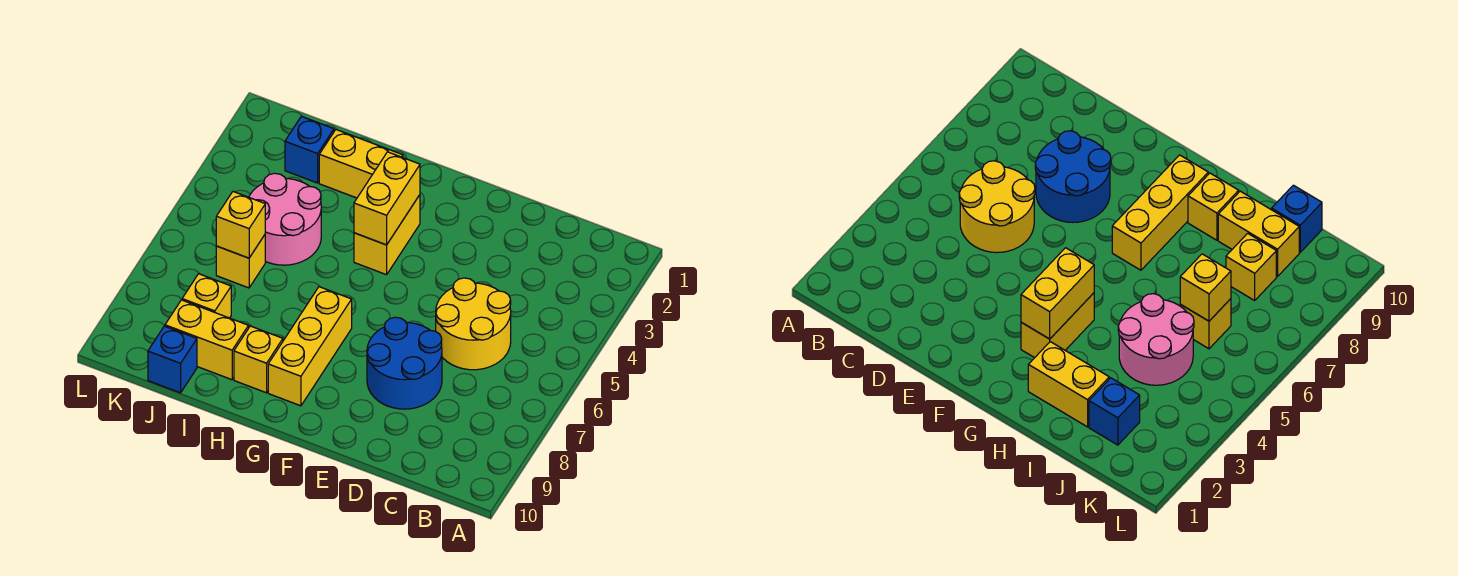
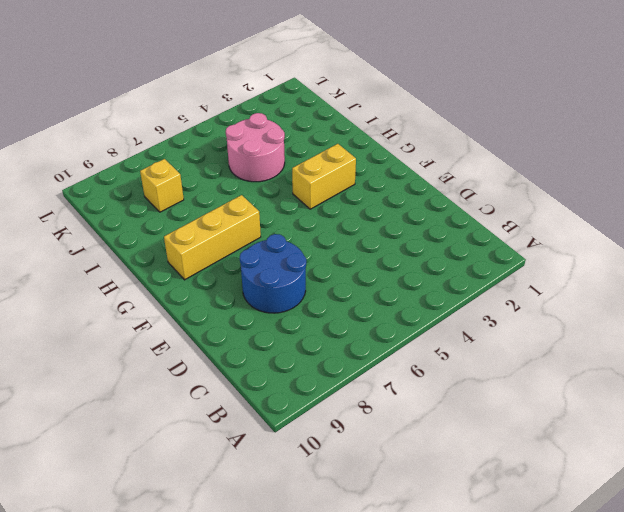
none -> yellow round brick C5:D6 level 1
none -> yellow brick H2:I2 level 1
none -> yellow brick H9 level 1

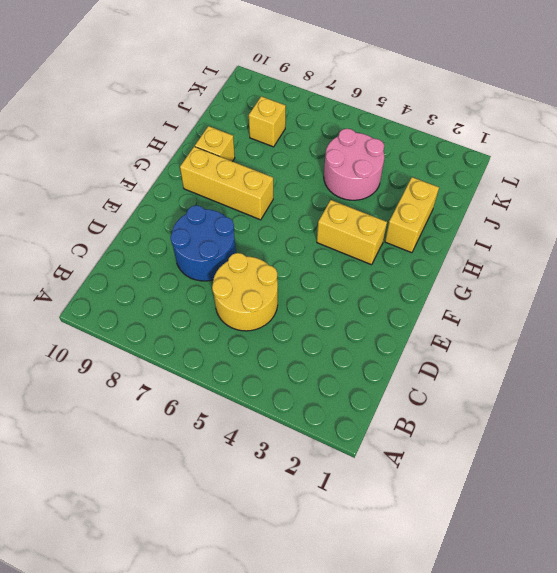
none -> yellow brick I9:J9 level 1
none -> blue brick J2 level 1
none -> yellow brick J6 level 1

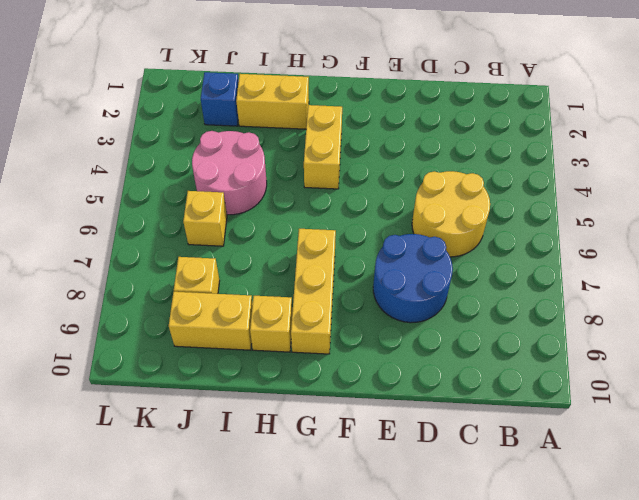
none -> blue brick J10 level 1
none -> yellow brick G3:G4 level 2
none -> yellow brick J6 level 2

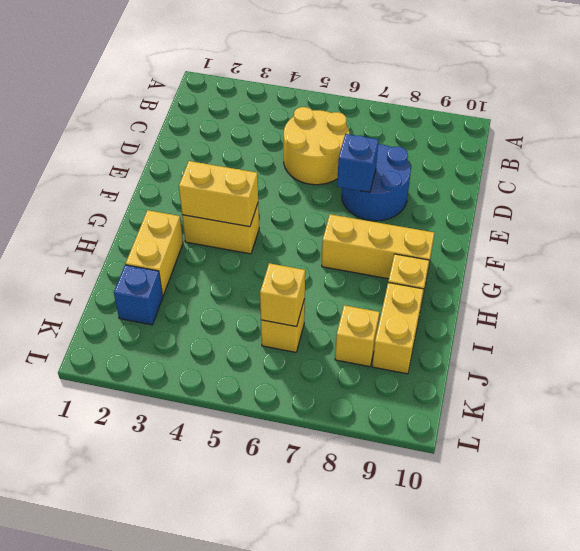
blue brick E7 level 2 -> blue brick J10 level 1
none -> pink round brick I4:J5 level 1

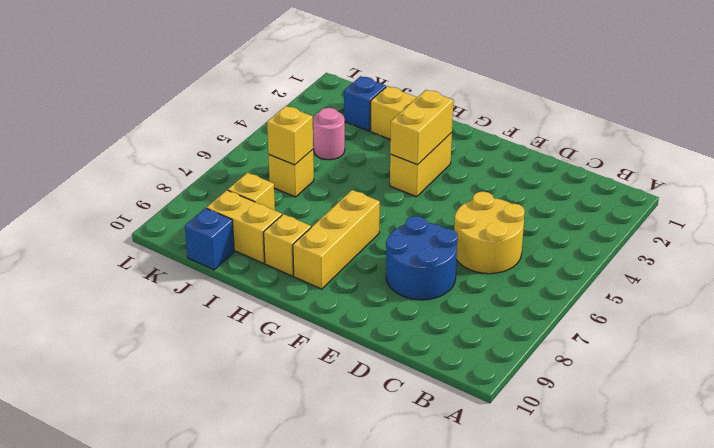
pink round brick J4 level 1 -> pink round brick I4:J5 level 1

